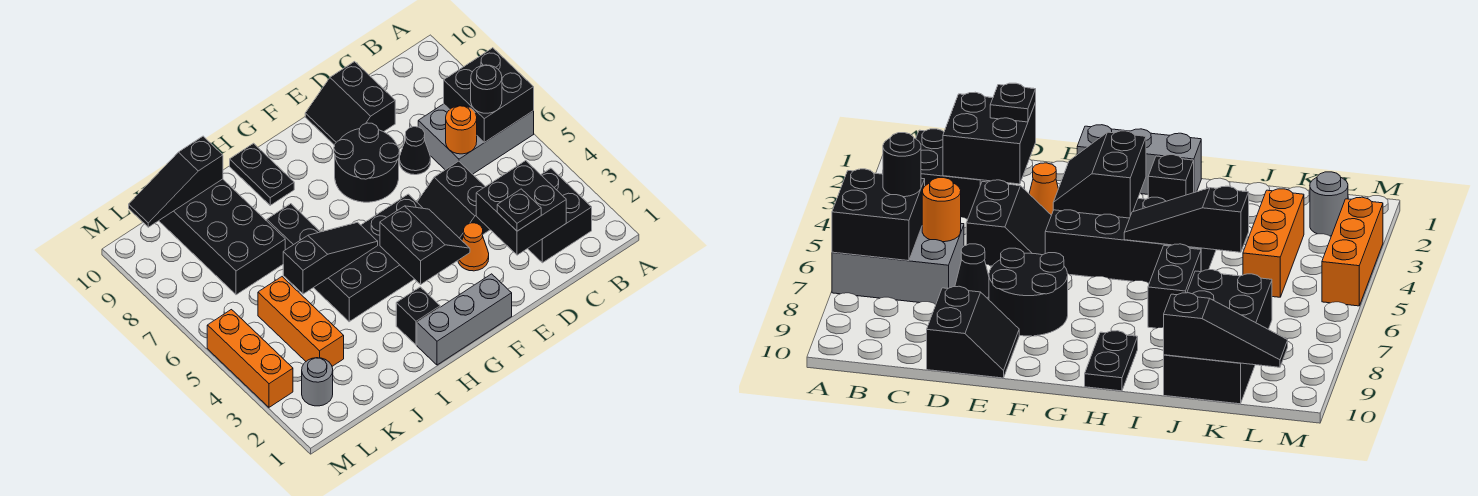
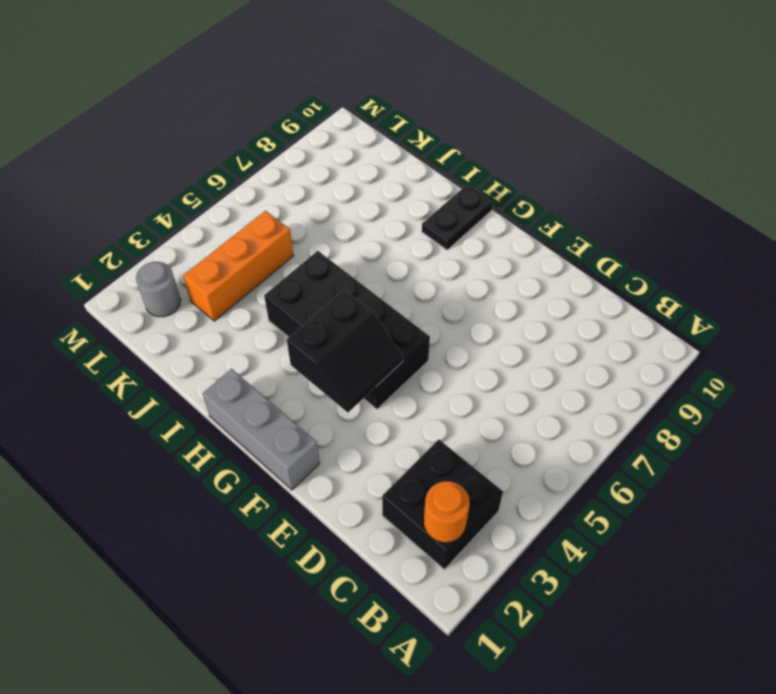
orange round brick B2 level 2 -> orange round brick C6 level 2
none -> grey brick A6:C7 level 1
none -> black slope D4:E5 level 1 top D
none -> black cone D7 level 1

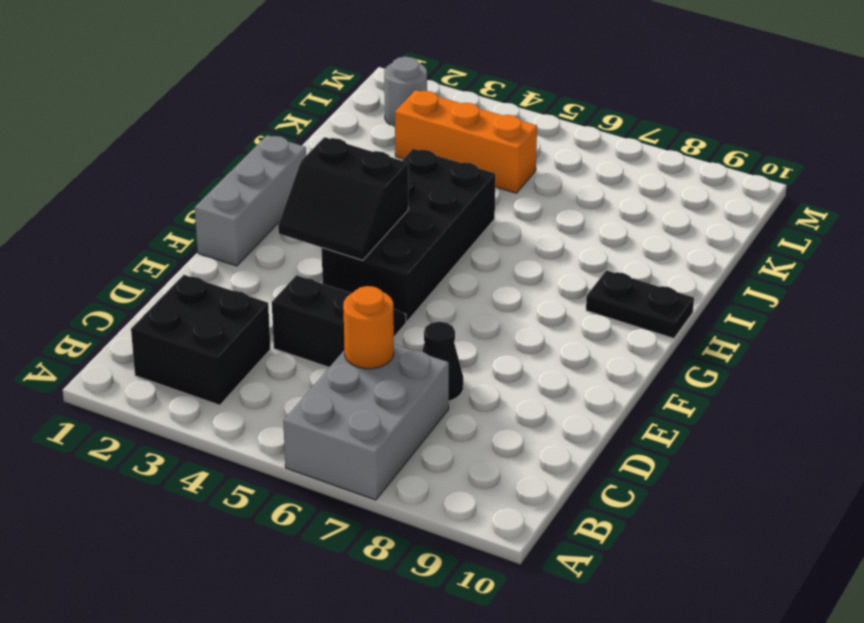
none -> black slope D9:E10 level 1 top D
none -> orange cone E3 level 1
none -> black round brick E7:F8 level 1

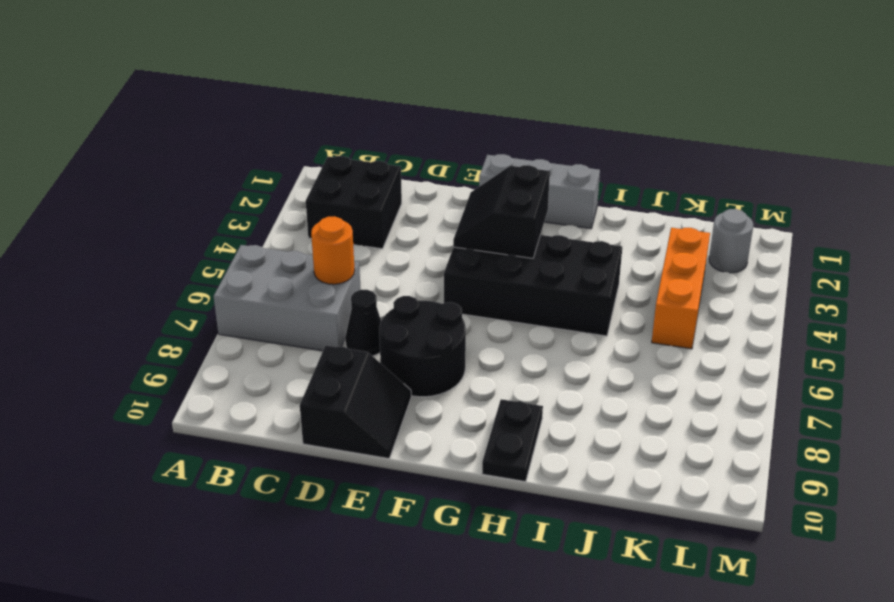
none -> black slope D4:E5 level 1 top D
none -> orange cone E3 level 1
none -> black brick H2 level 1

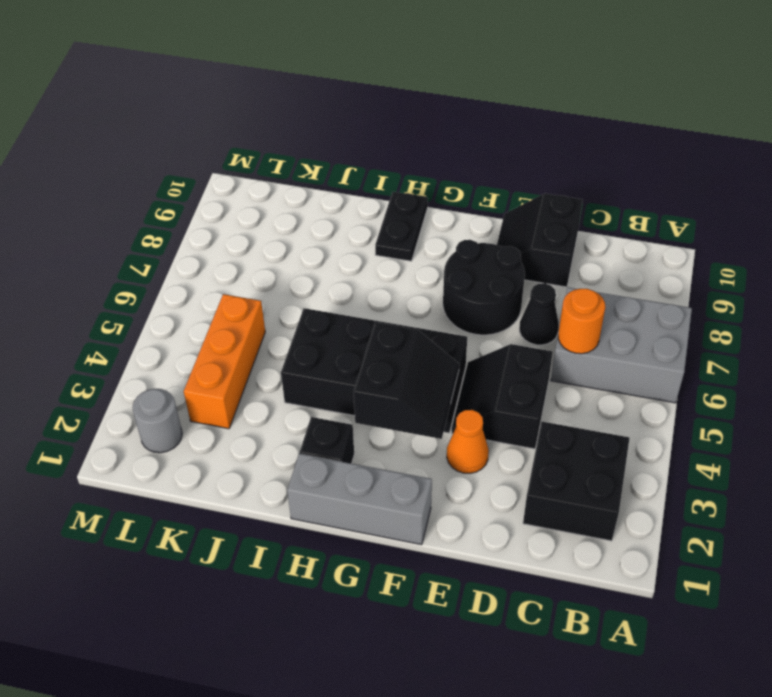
none -> black brick I6:I7 level 1
none -> black brick J7:K10 level 1
none -> orange brick M3:M5 level 1

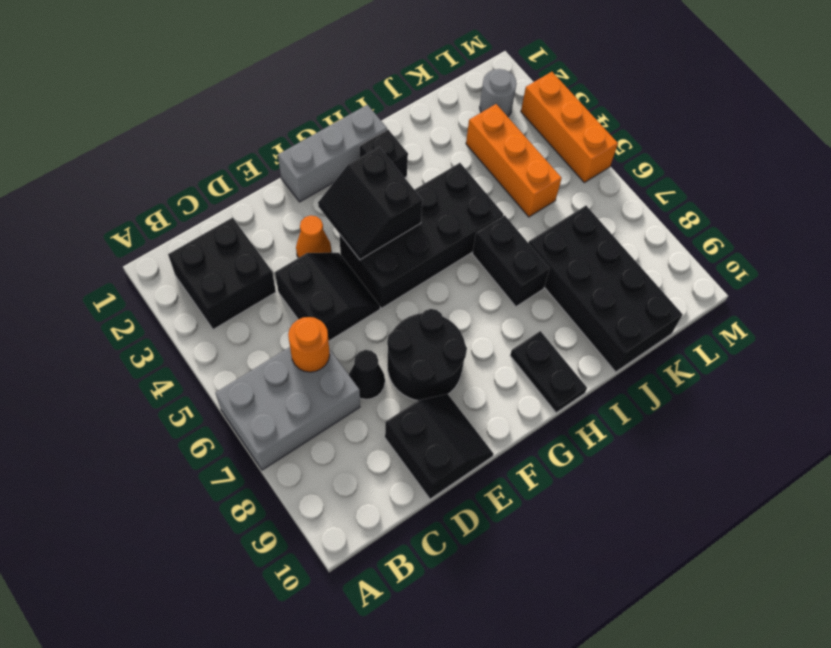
none -> black brick A6:B7 level 2
none -> black brick C2:D3 level 2
none -> black slope H5:J5 level 2 top J

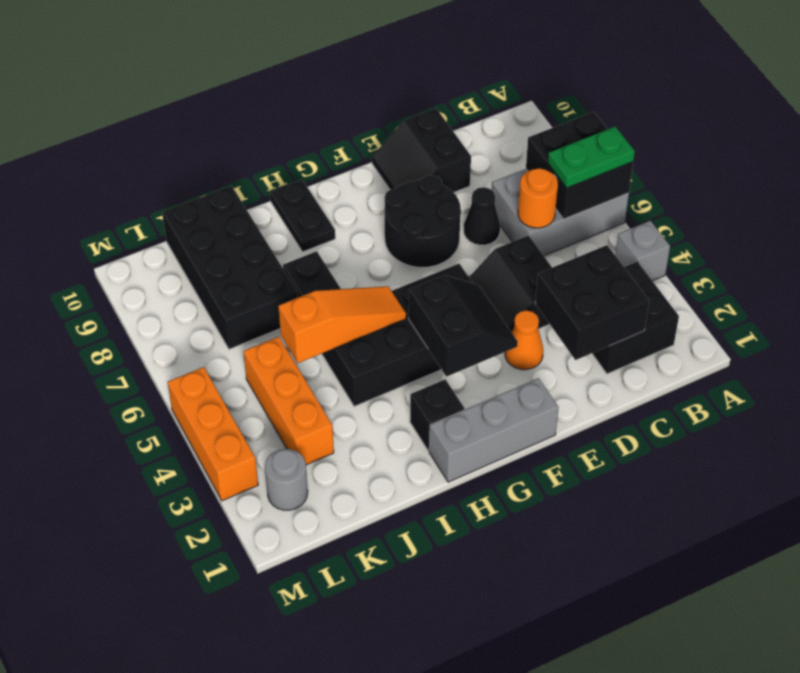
grey brick A4 level 1 -> none
green plate A6:B6 level 3 -> black round brick B6 level 3
orange slope H5:J5 level 2 top J -> black slope H5:J5 level 2 top J
none -> black slope J10:L10 level 2 top J
none -> black plate D2 level 3

